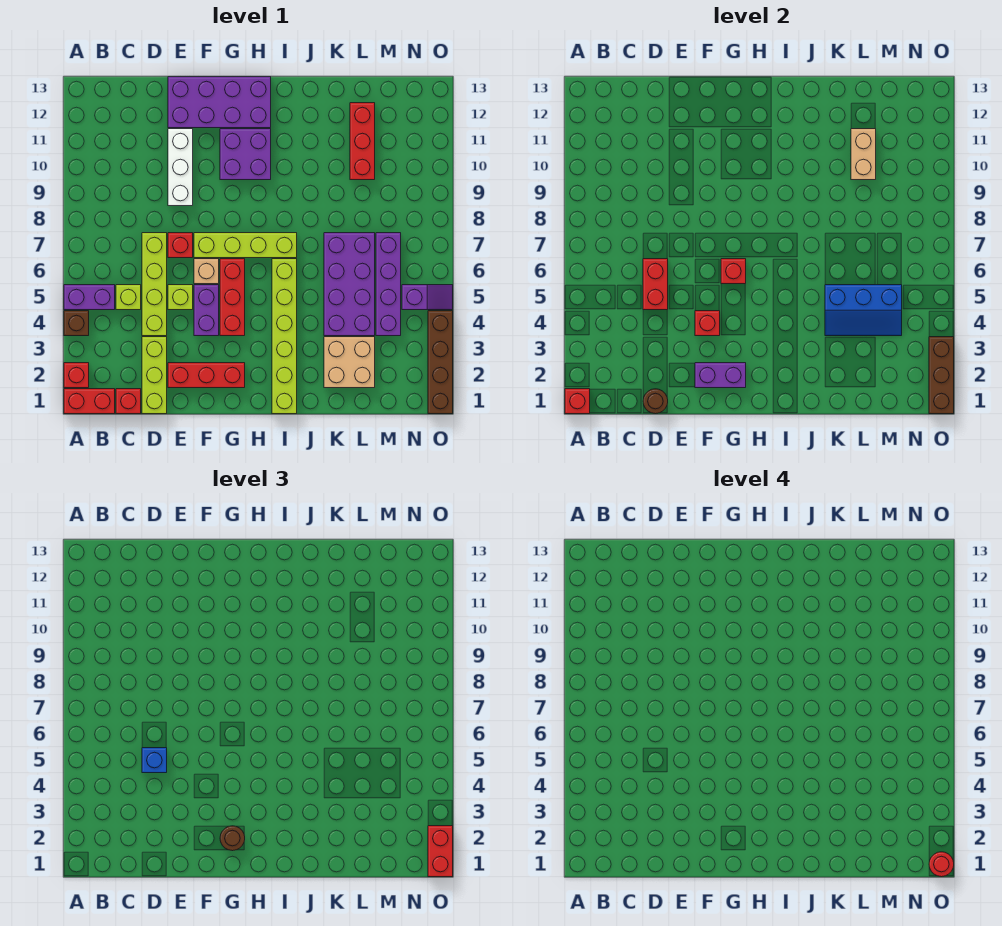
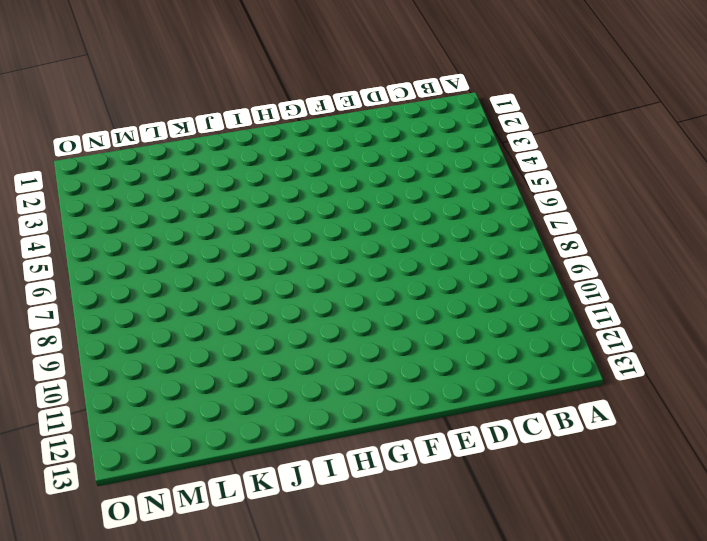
none -> red brick A1:B1 level 1
none -> red brick A2 level 1
none -> brown brick A4 level 1
none -> purple brick A5:B5 level 1

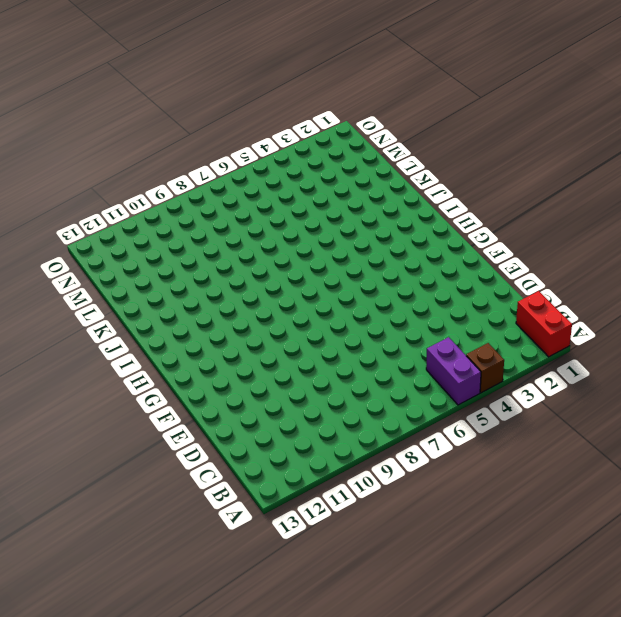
none -> red brick A2 level 1
none -> red brick C1 level 1
none -> lime brick C5 level 1
none -> lime brick D1:D3 level 1

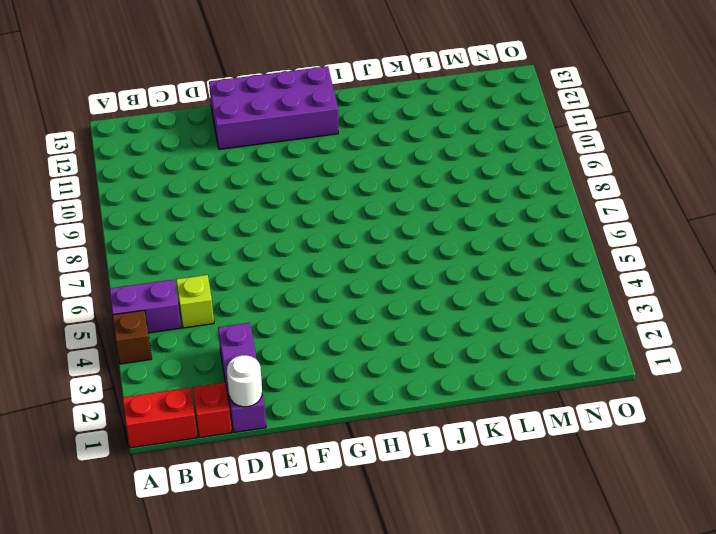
purple brick D1:D3 level 1 -> lime brick D1:D3 level 1
white round brick D1 level 2 -> brown round brick D1 level 2
none -> red brick A2 level 1
none -> lime brick D4:D7 level 1
none -> red brick E2:G2 level 1
none -> lime brick E5 level 1

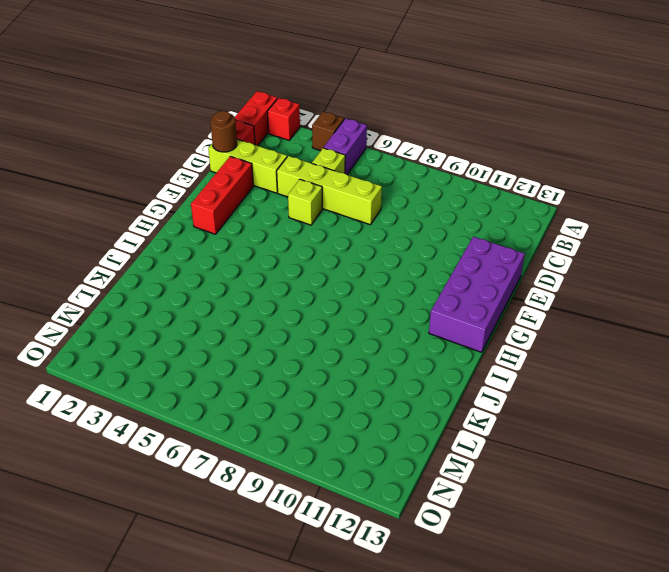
none -> red brick E7 level 1
none -> white brick E9:E11 level 1
none -> purple brick F4:F5 level 1
none -> tan brick F6 level 1

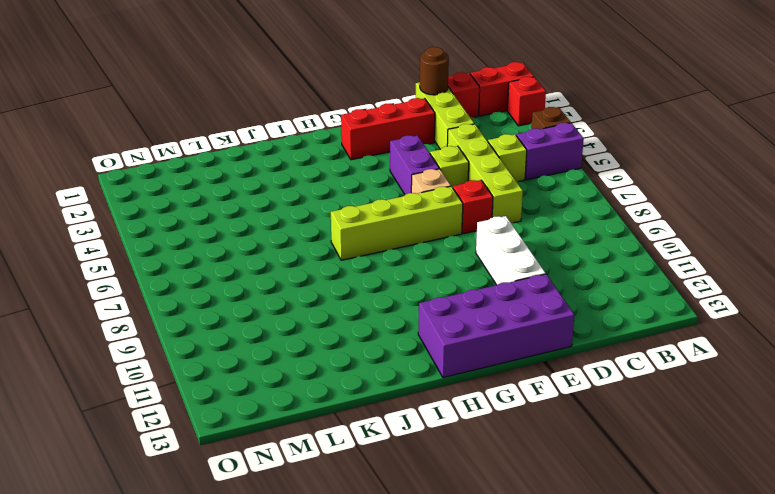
none -> red brick G4:G6 level 1
none -> purple brick G10:H11 level 1
none -> lime brick I1:I6 level 1
none -> tan brick K2:L3 level 1

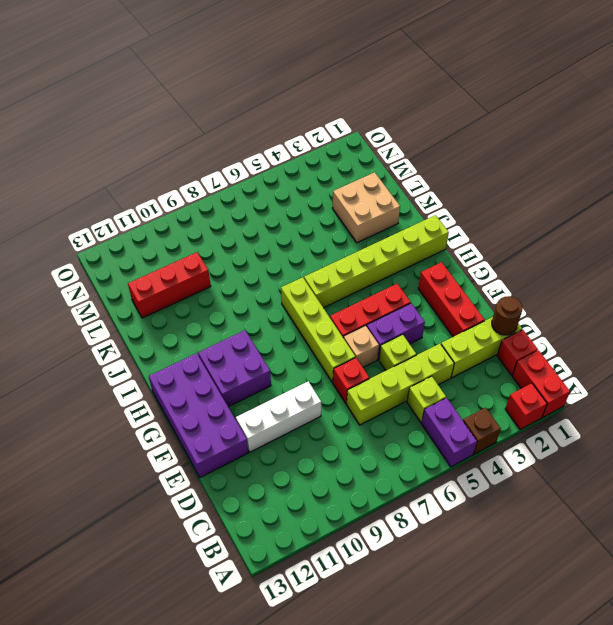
none -> purple brick K4:L7 level 1
none -> purple brick M4:M7 level 1
none -> purple slope N5:O5 level 1 top N
none -> brown brick O1:O4 level 1

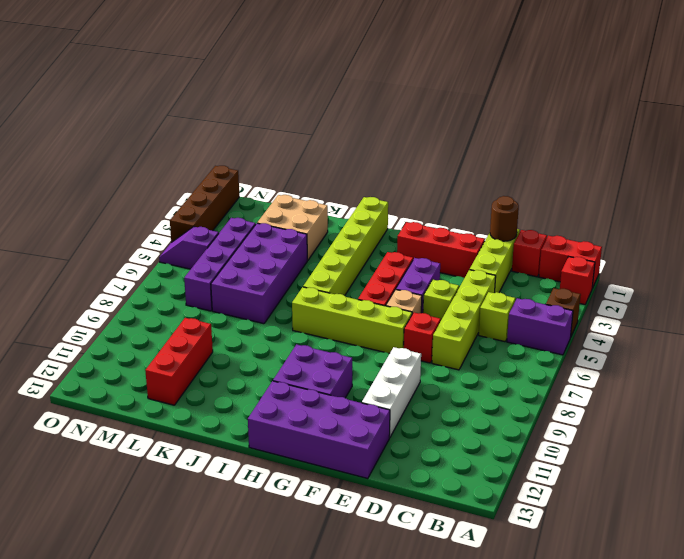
none -> red brick A1 level 2
none -> red brick D5:D6 level 2
none -> purple brick F2:G2 level 2
none -> red brick F4 level 2

